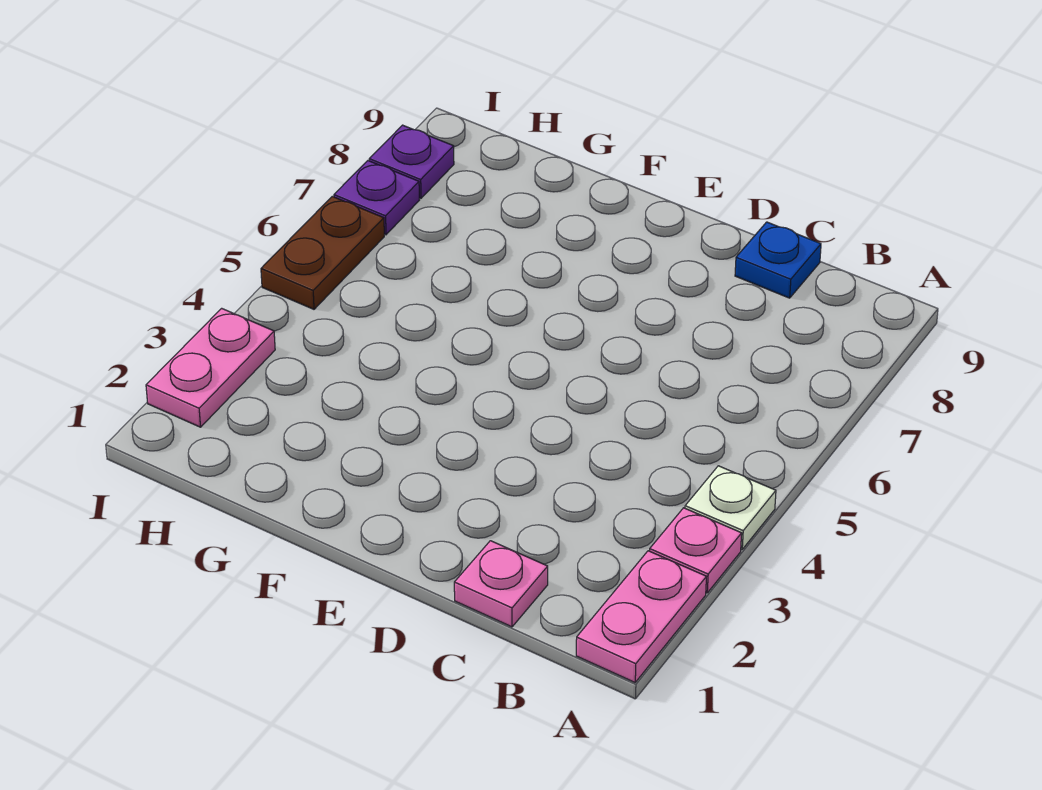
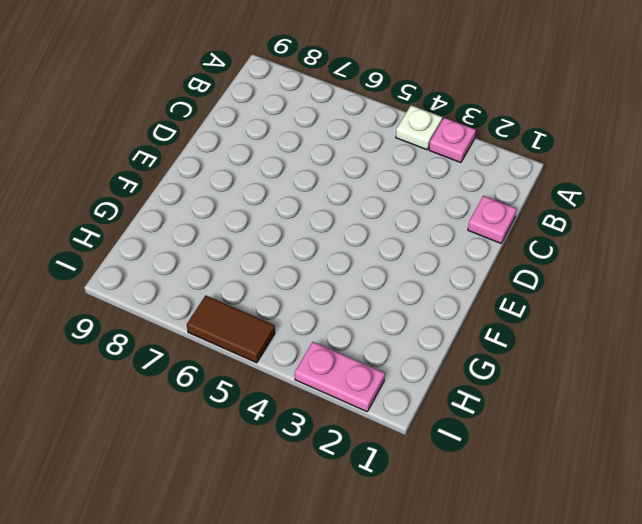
brown tile I5:I6 level 1 -> brown plate I5:I6 level 1
none -> pink plate A1:A2 level 1
none -> blue plate C9 level 1

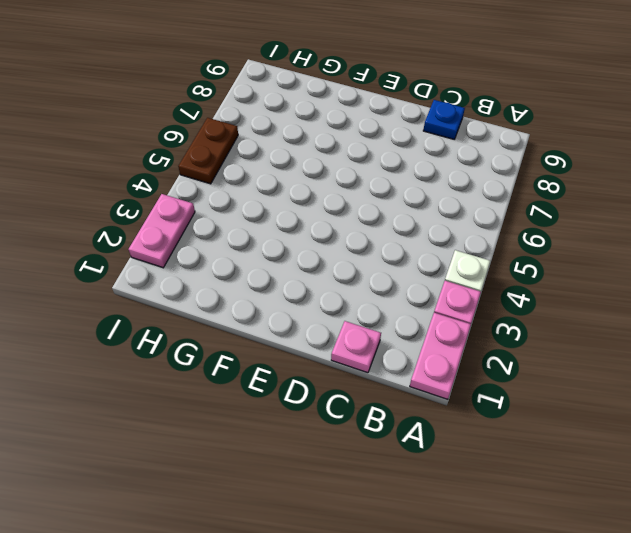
none -> purple plate I7 level 1
none -> purple plate I8 level 1

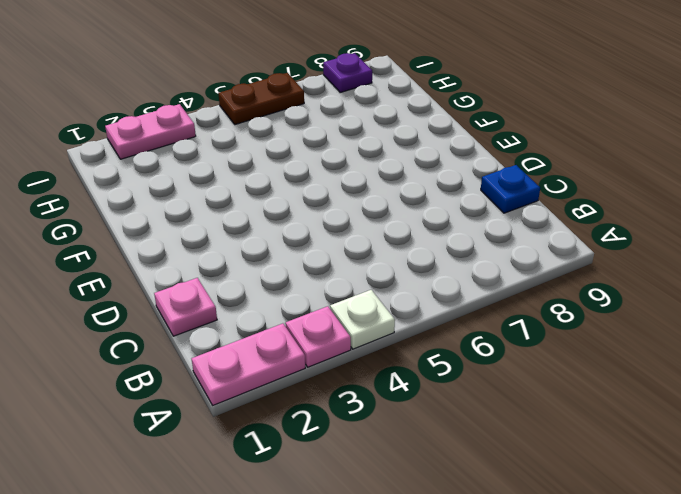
none -> purple plate I7 level 1

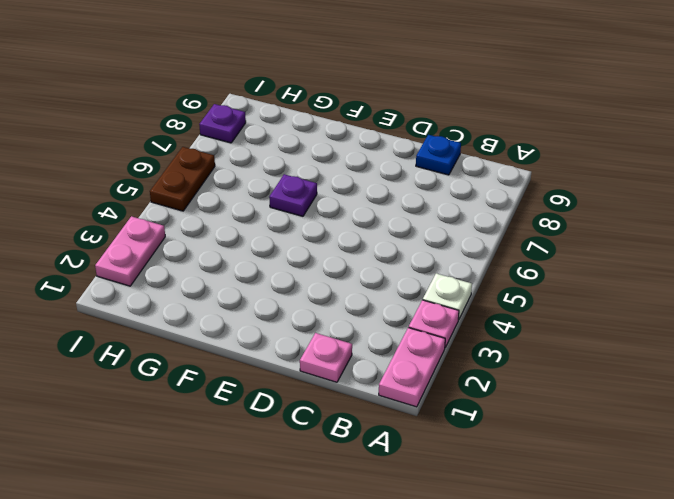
purple plate F6 level 1 -> purple plate I7 level 1

